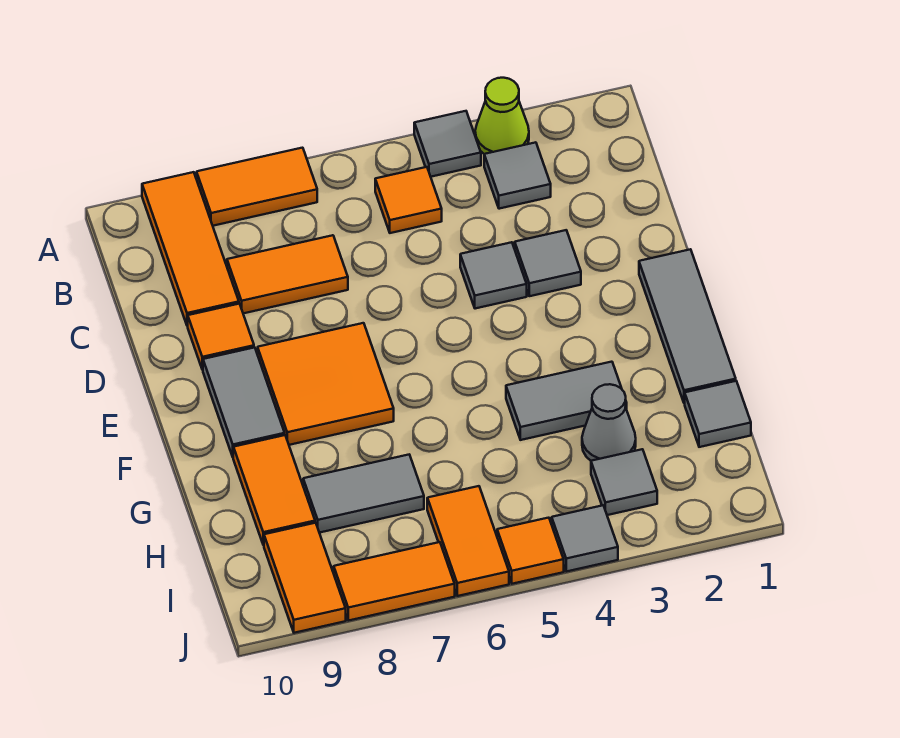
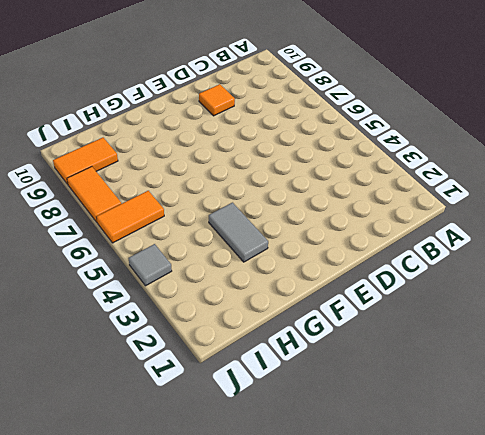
none -> lime cone A3 level 1
none -> grey tile A4 level 1
none -> orange tile A7:A8 level 1

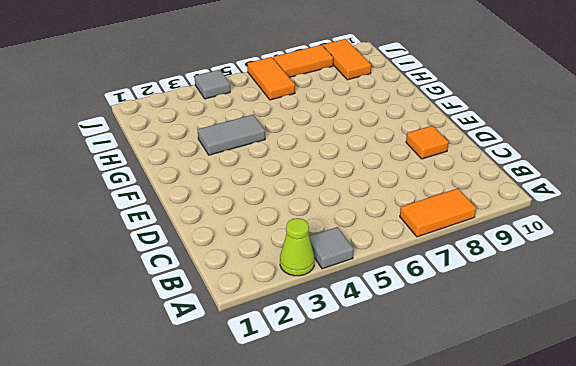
none -> orange tile A9:C9 level 1
none -> grey tile B3 level 1
none -> orange tile B5 level 1

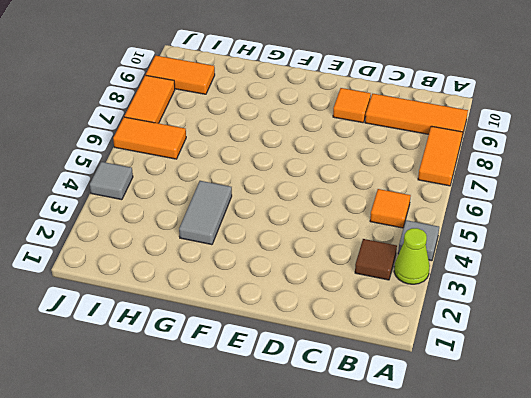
brown tile B3 level 1 -> grey tile B3 level 1
none -> orange tile C7:C8 level 1
none -> grey tile D3 level 1
none -> grey tile D4 level 1

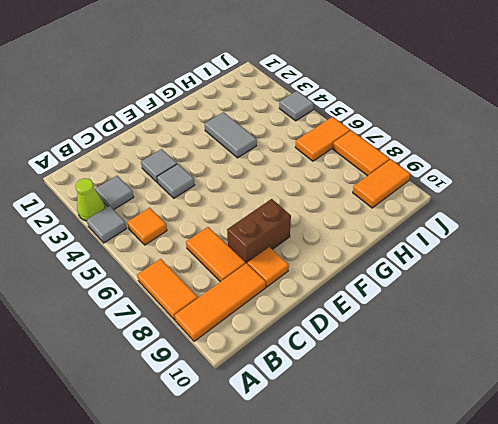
brown brick D8:E8 level 1 -> orange tile E7:F8 level 1
none -> grey tile E1:G1 level 1
none -> grey tile E9:F9 level 1
none -> orange tile G9:H9 level 1

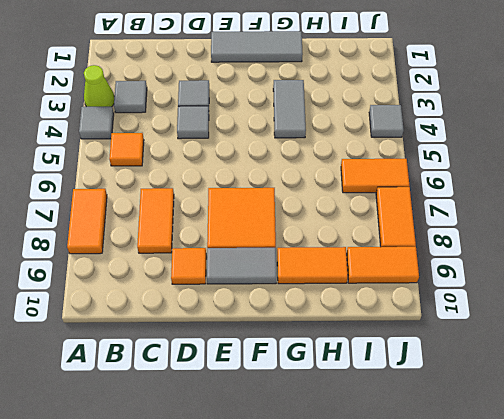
none -> orange tile A9:C9 level 1
none -> grey tile H1 level 1
none -> grey cone H3 level 1

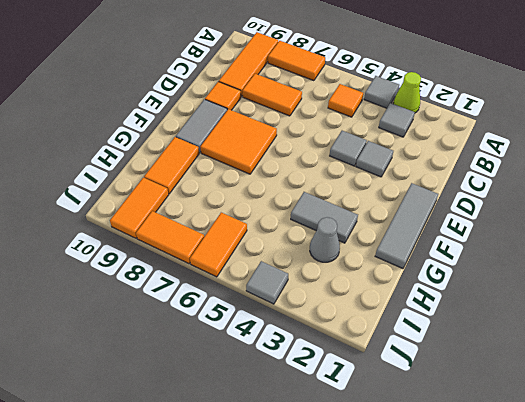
none -> grey tile H1 level 1
none -> grey tile H7:H8 level 1
none -> grey tile I3 level 1

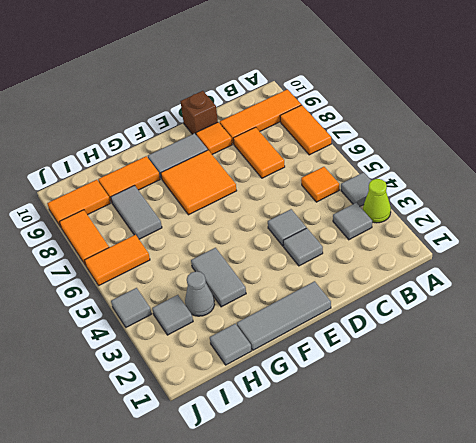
brown brick D10 level 1 -> none
none -> orange tile J5 level 1

